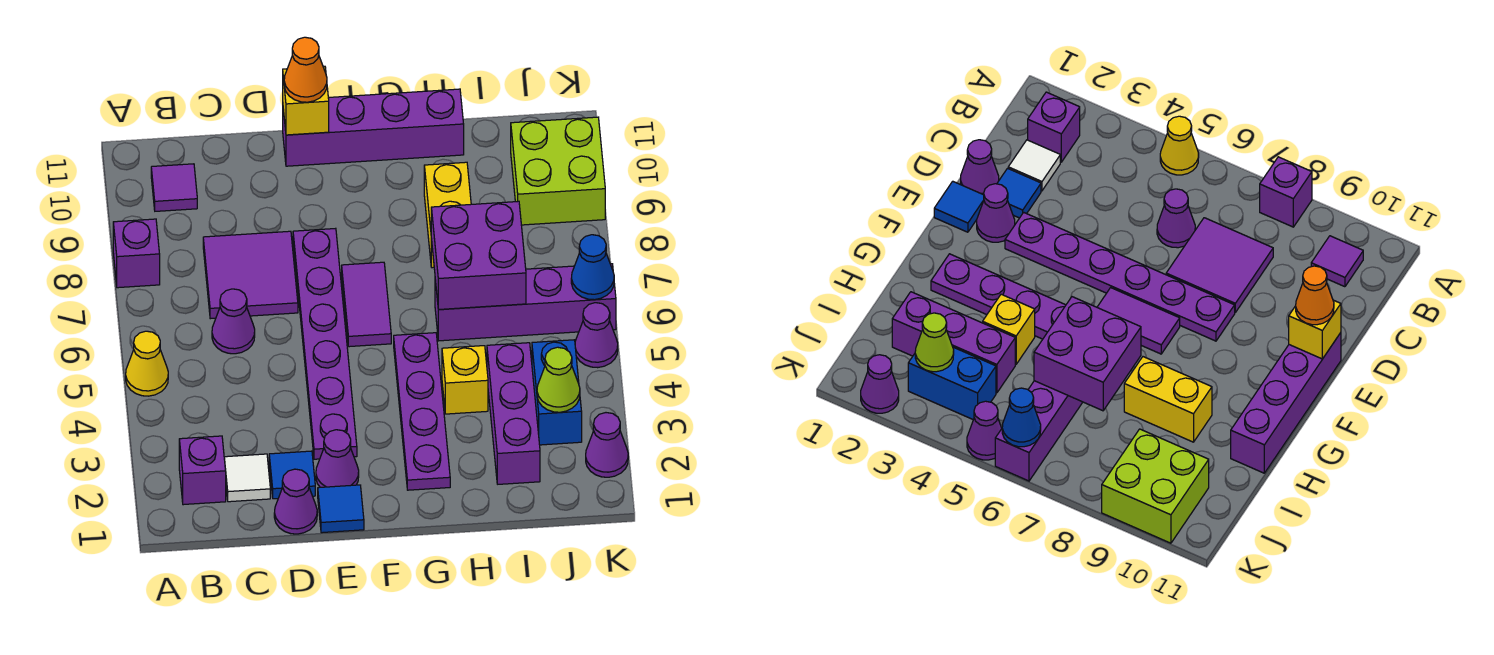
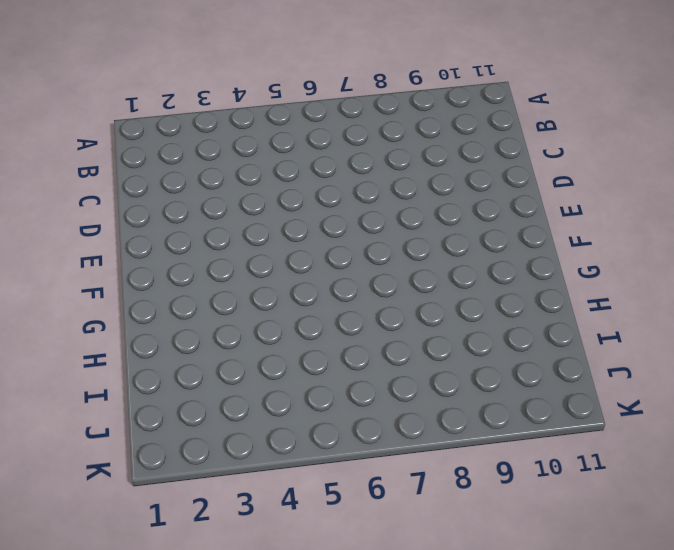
none -> yellow cone A5 level 1
none -> purple brick A8 level 1
none -> purple brick B2 level 1

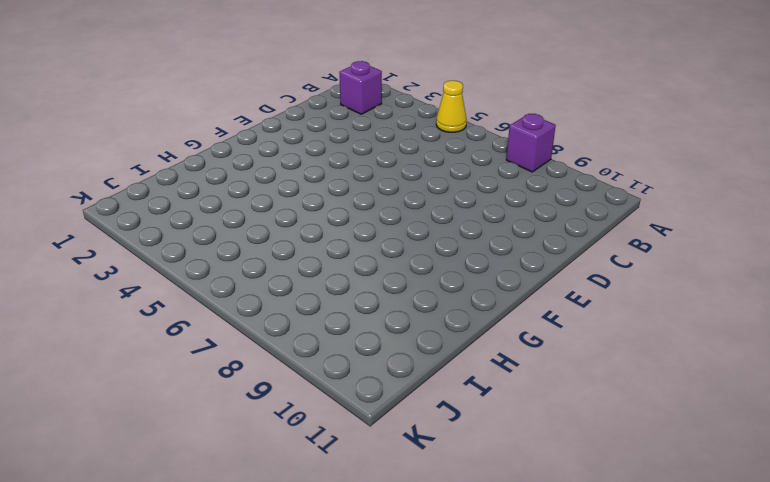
none -> purple tile B10 level 1
none -> white tile C2 level 1
none -> purple cone C6 level 1

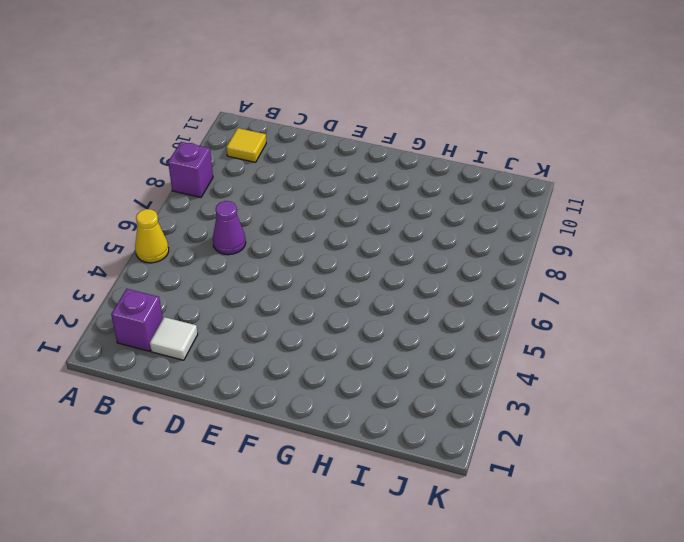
yellow tile B10 level 1 -> purple tile B10 level 1
none -> purple tile C7:D8 level 1
none -> purple cone D1 level 1
none -> blue tile D2 level 1

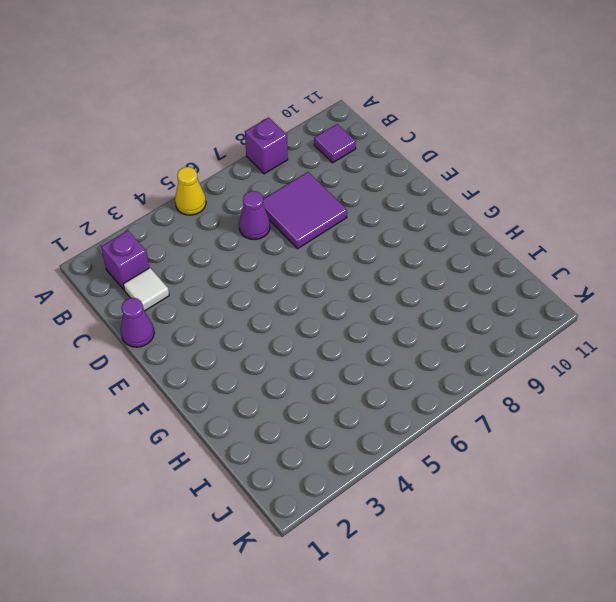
none -> blue tile D2 level 1
none -> blue tile E1 level 1
none -> purple cone E2 level 1

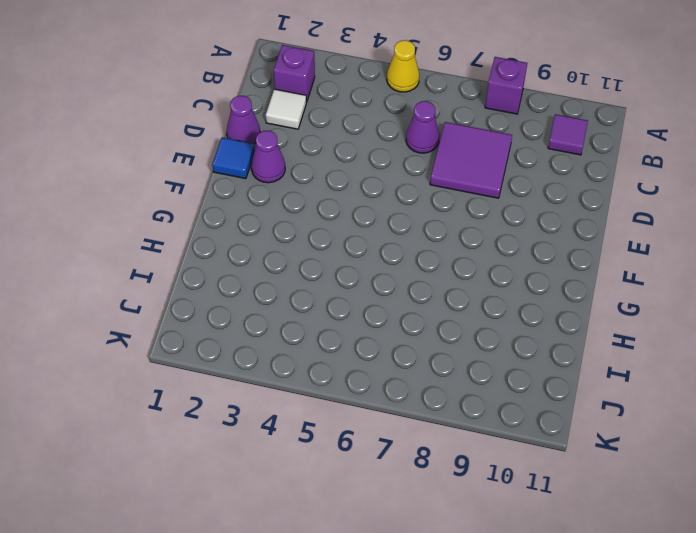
none -> blue tile D2 level 1
none -> purple plate E3:E8 level 1
none -> purple brick E11:H11 level 1

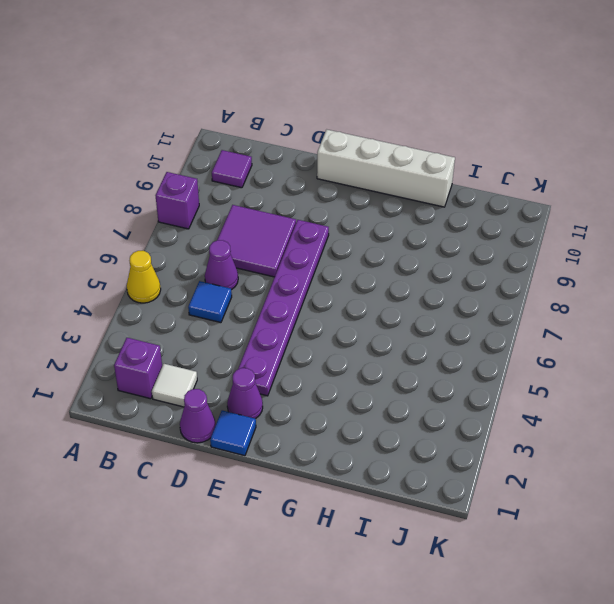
blue tile C5 level 1 -> blue tile D2 level 1
white brick E11:H11 level 1 -> purple brick E11:H11 level 1
none -> purple tile F6:F7 level 1
none -> purple plate G2:G5 level 1
none -> yellow brick H4 level 1

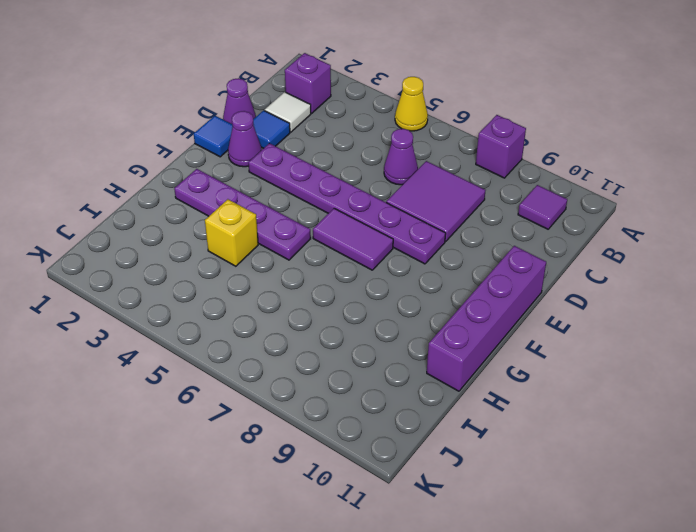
none -> purple brick H6:K6 level 1
none -> yellow brick H8:H9 level 1
none -> purple brick I2:I4 level 1

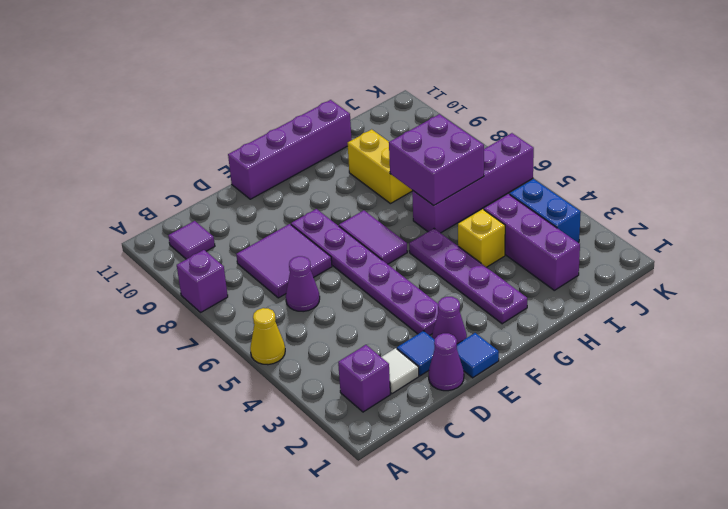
none -> lime brick J9:K10 level 1
none -> purple cone K2 level 1
none -> purple cone K5 level 1

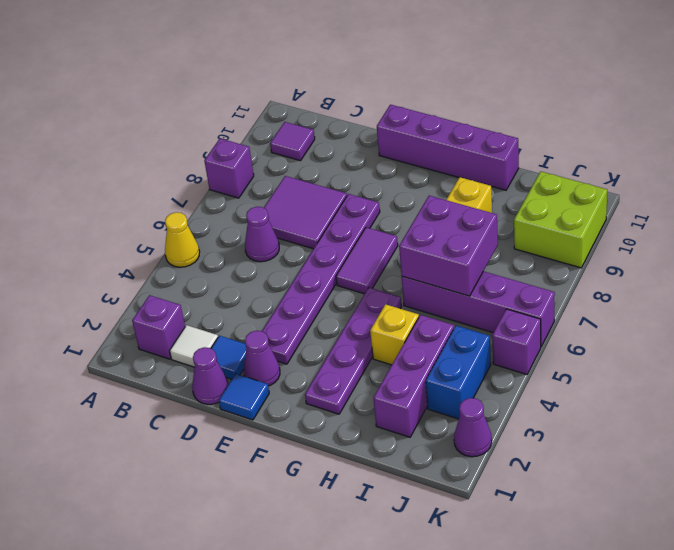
purple brick K5 level 1 -> purple cone K5 level 1
none -> yellow brick E11 level 2
none -> lime cone J3 level 2
none -> blue cone K6 level 2

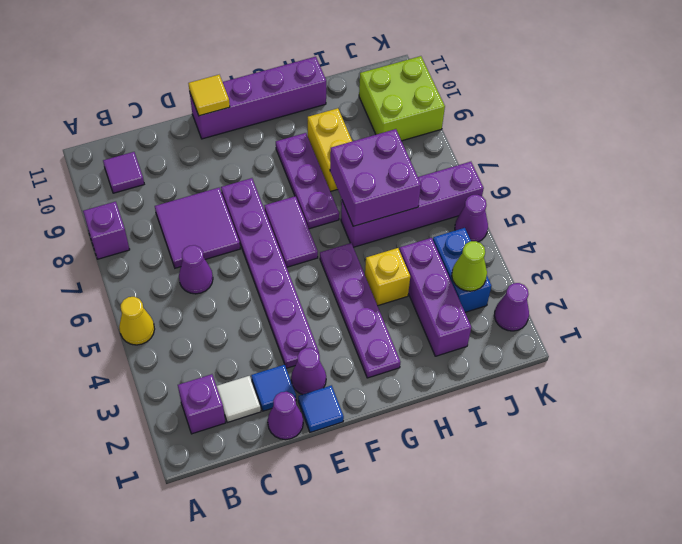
yellow tile E11 level 2 -> yellow brick E11 level 2
purple plate G7:G9 level 1 -> none
none -> blue cone K6 level 2
none -> orange cone E11 level 3

